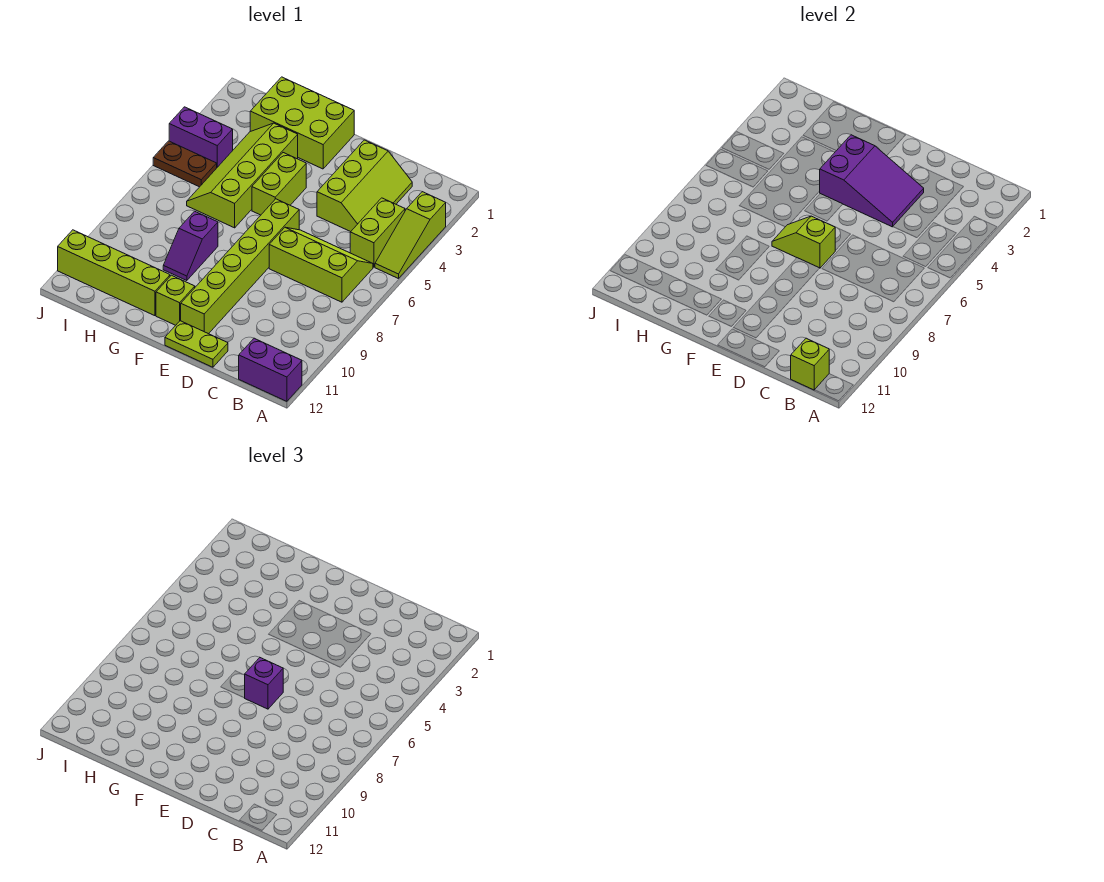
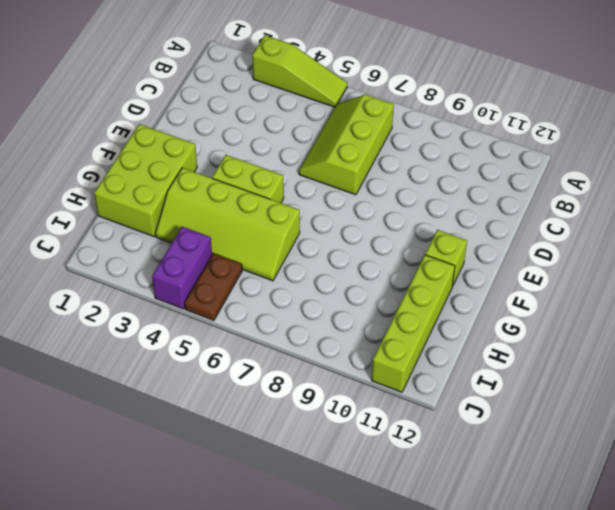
none -> purple brick A12:B12 level 1
none -> lime brick B4:B5 level 1
none -> lime slope C2:D4 level 1 top D

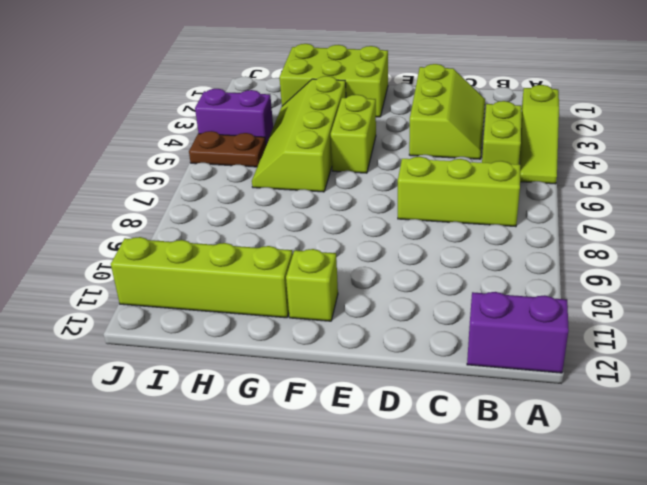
none -> lime plate D12:E12 level 1
none -> lime brick E6:E11 level 1
none -> purple slope G8:G9 level 1 top 8

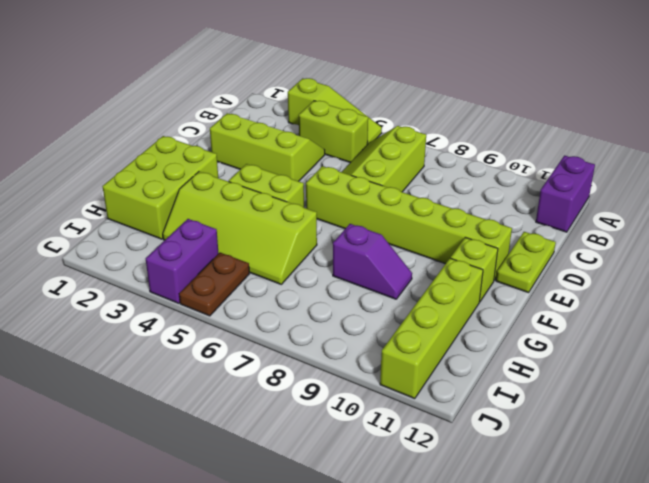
none -> lime brick B12 level 2
none -> purple slope D3:F4 level 2 top F
none -> lime slope E7:F7 level 2 top E

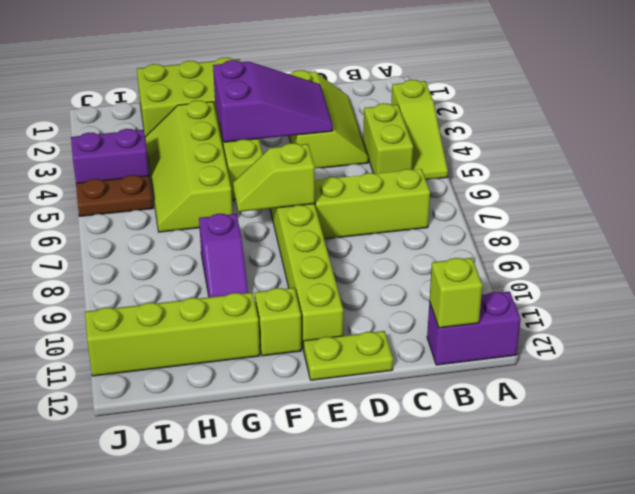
none -> purple brick E7 level 3

